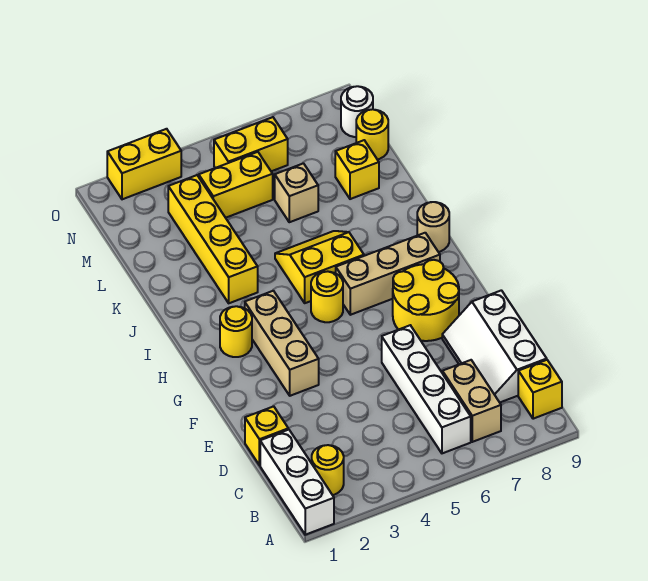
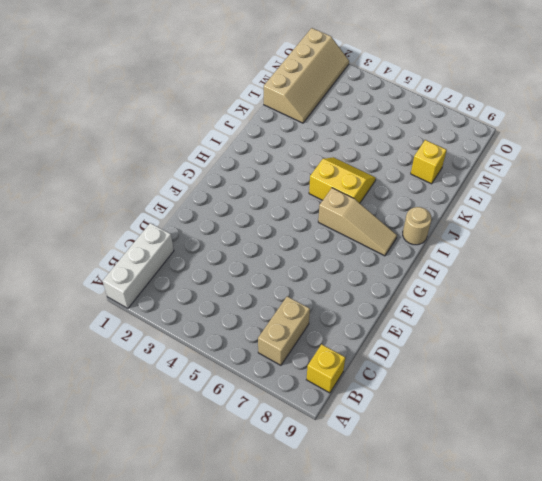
tan slope H6:H8 level 1 top 6 -> tan brick H6:H8 level 1
tan slope L1:O2 level 1 top 1 -> yellow brick O2:O3 level 1
none -> yellow round brick B2 level 1
none -> white brick B6:E6 level 1
none -> white slope C8:E9 level 1 top 9

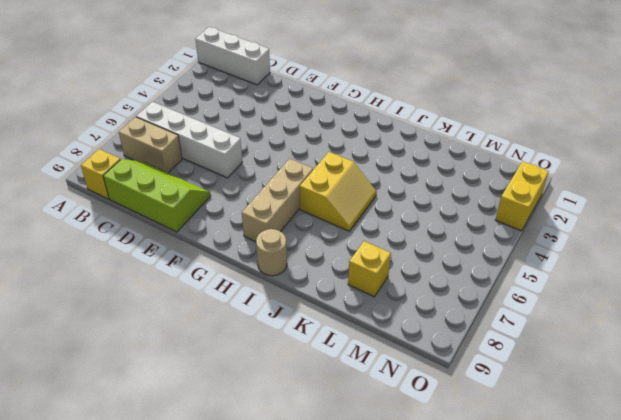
lime slope C8:E9 level 1 top 9 -> white slope C8:E9 level 1 top 9
none -> yellow round brick B2 level 1
none -> yellow brick D1 level 1
none -> tan brick F3:H3 level 1

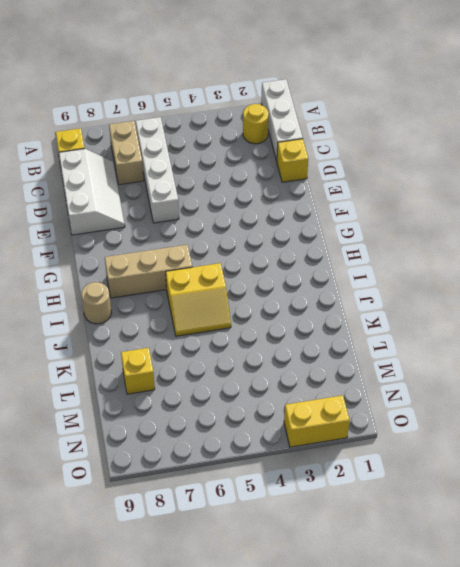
none -> tan brick F3:H3 level 1
none -> yellow round brick F7:G8 level 1
none -> yellow round brick H2 level 1

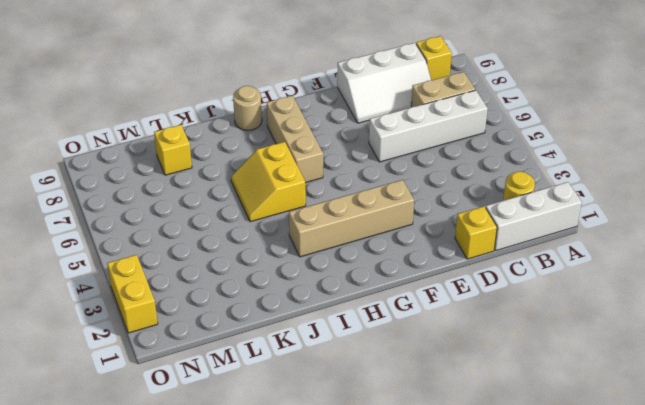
tan brick F3:I3 level 1 -> tan brick F3:H3 level 1
none -> yellow round brick F7:G8 level 1
none -> yellow round brick H2 level 1
none -> yellow round brick H5 level 1

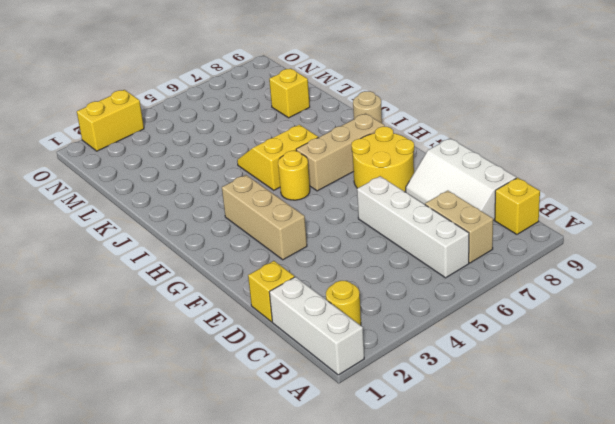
none -> yellow round brick H2 level 1
none -> yellow brick J3:M3 level 1
none -> tan brick L6 level 1

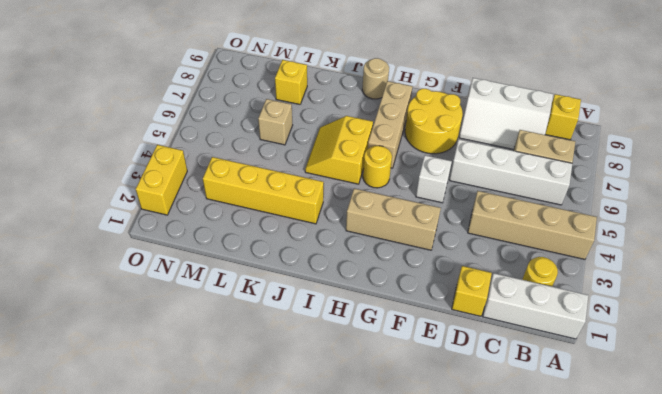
tan brick A4:D4 level 1 -> none
white brick F5 level 1 -> none
none -> yellow round brick H2 level 1
none -> yellow brick M4:M5 level 1
none -> yellow round brick M9 level 1

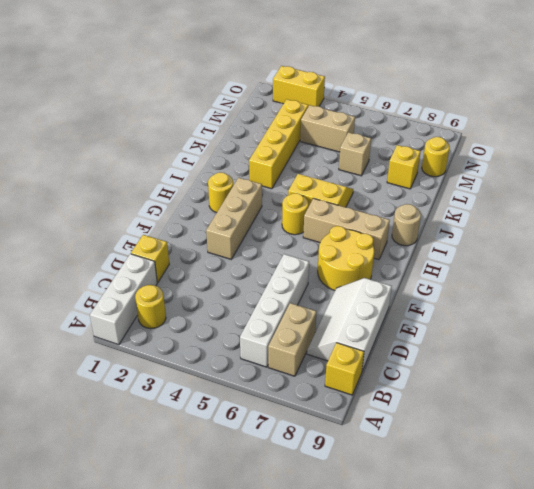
tan brick M4:M5 level 1 -> yellow brick M4:M5 level 1
none -> yellow brick N5:N6 level 1
none -> white round brick N9 level 1

